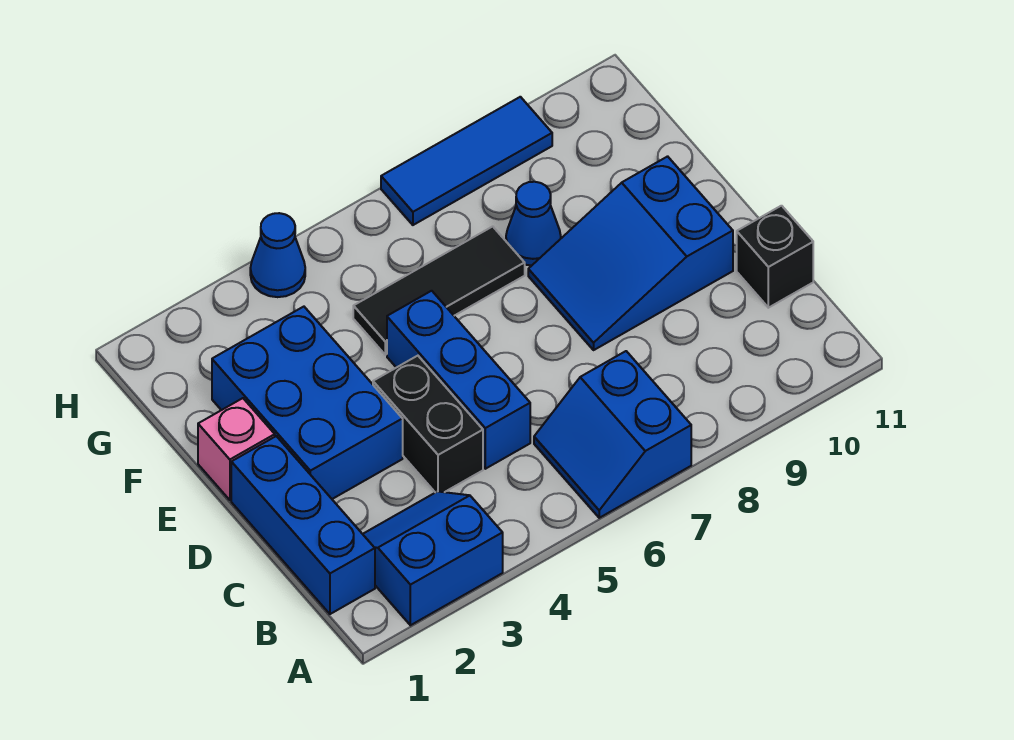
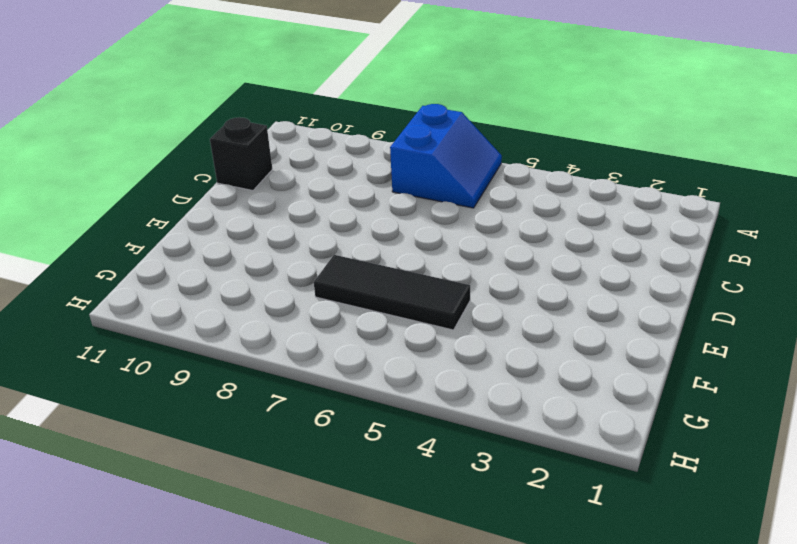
none -> blue slope A2:B3 level 1 top A
none -> blue brick B1:D1 level 1
none -> black brick C4:D4 level 1

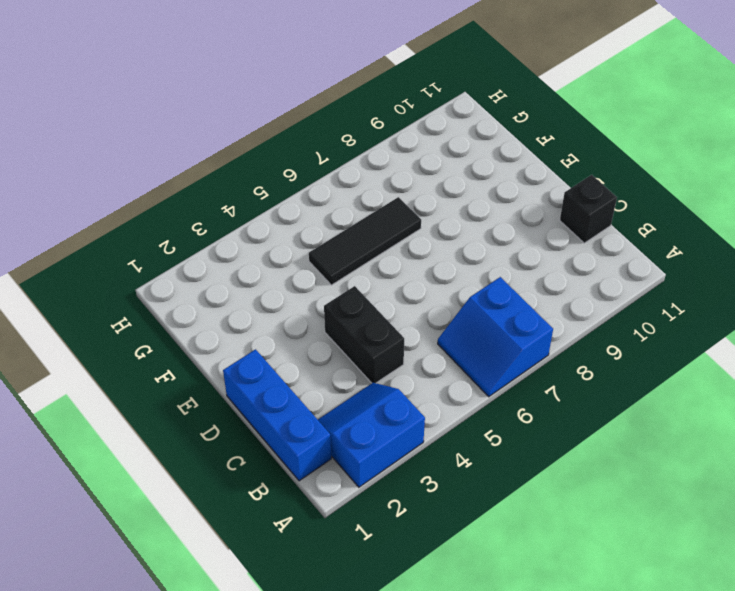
none -> blue brick C5:E5 level 1
none -> blue brick D2:F3 level 1
none -> blue slope D8:E10 level 1 top 10

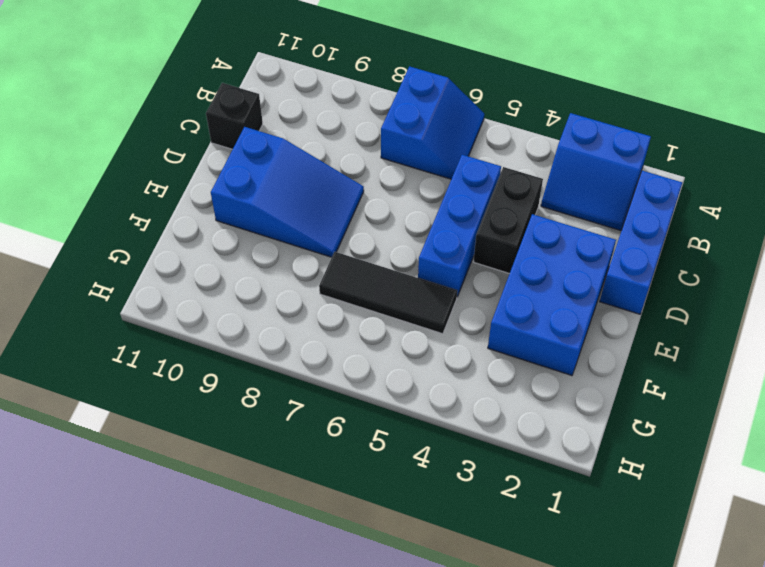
none -> pink brick E1 level 1
none -> blue cone F8 level 1
none -> blue cone H4 level 1

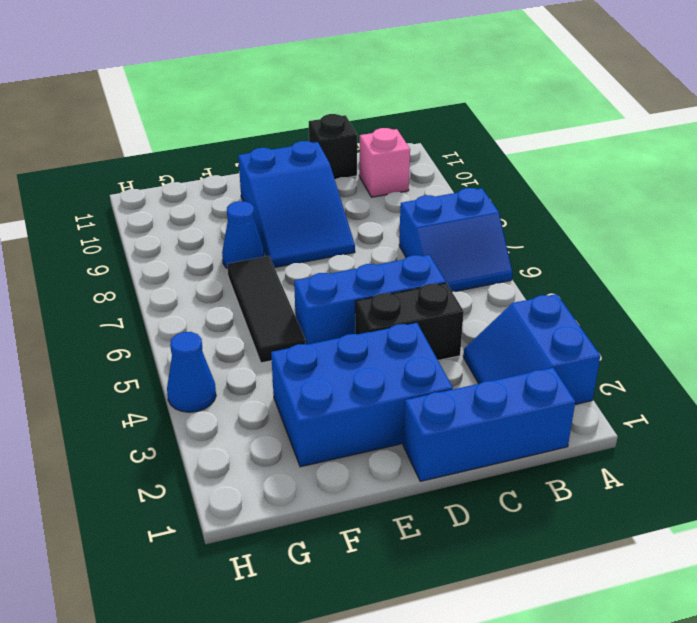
pink brick B10 level 1 -> pink brick E1 level 1
none -> blue tile H7:H9 level 1

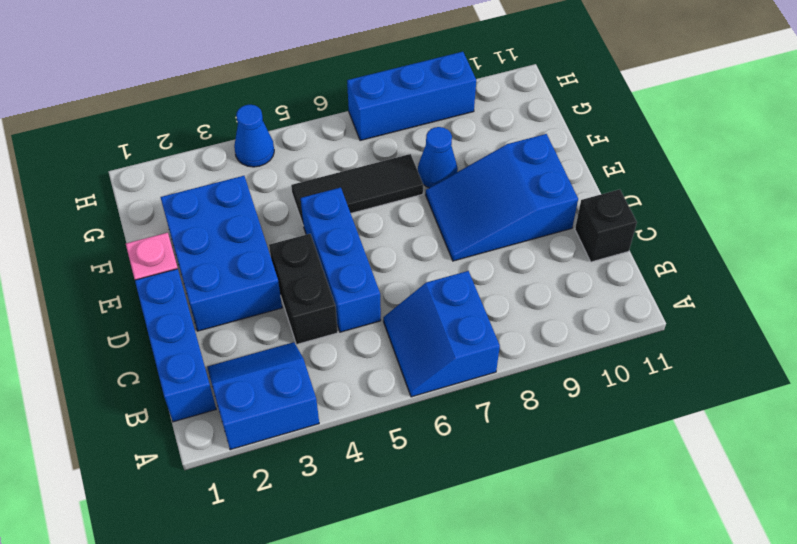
blue brick H7:H9 level 1 -> blue tile H7:H9 level 1

